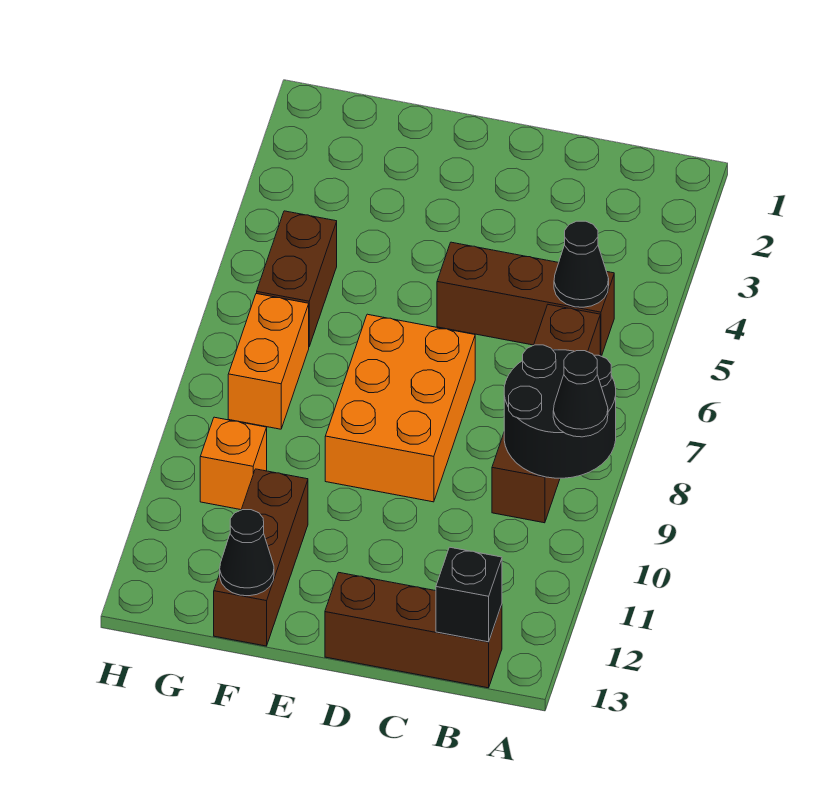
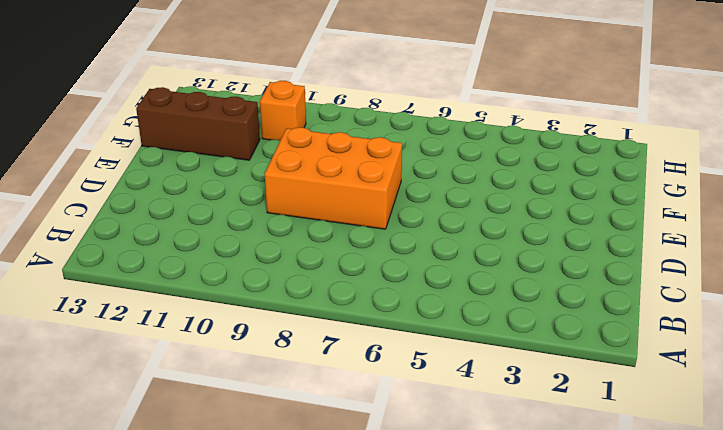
none -> brown brick B5:D5 level 1
none -> brown brick B6:B9 level 1
none -> brown brick B13:D13 level 1

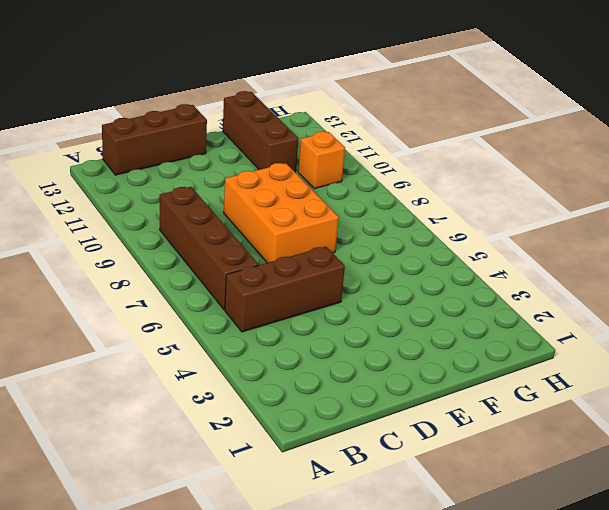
none -> brown brick G5:G6 level 1
none -> orange brick G7:G8 level 1
none -> black round brick A8:B9 level 2

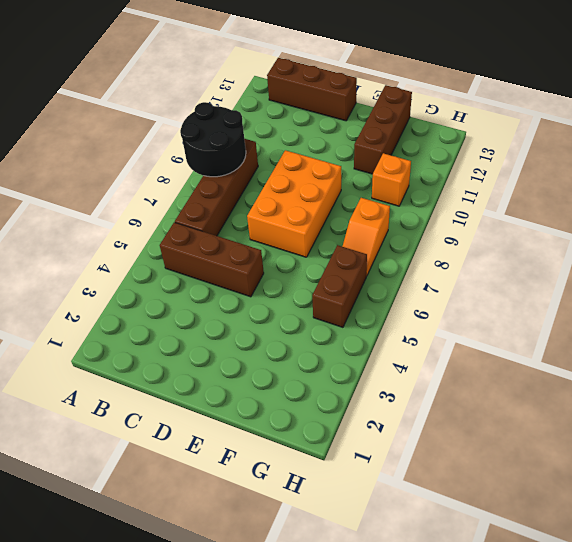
orange slope G7:G8 level 1 top 8 -> orange brick G7:G8 level 1
none -> black cone B5 level 2
none -> black brick B13 level 2
none -> black cone F13 level 2

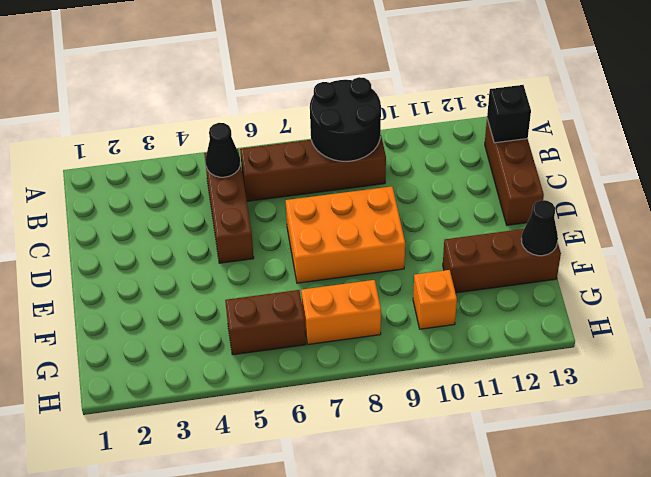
none -> black cone A9 level 3

